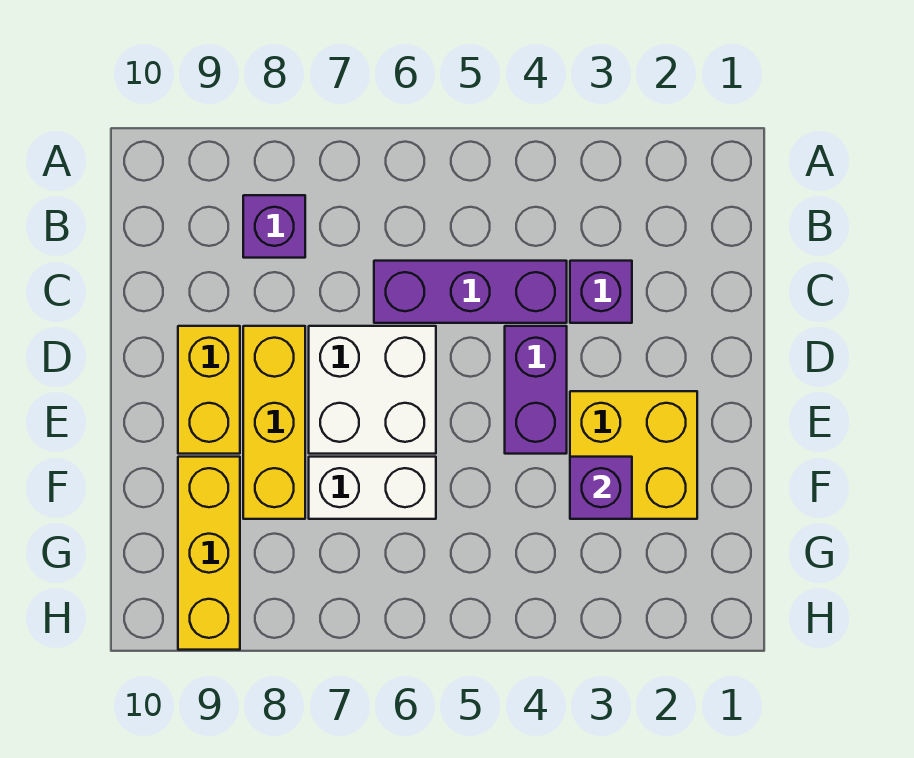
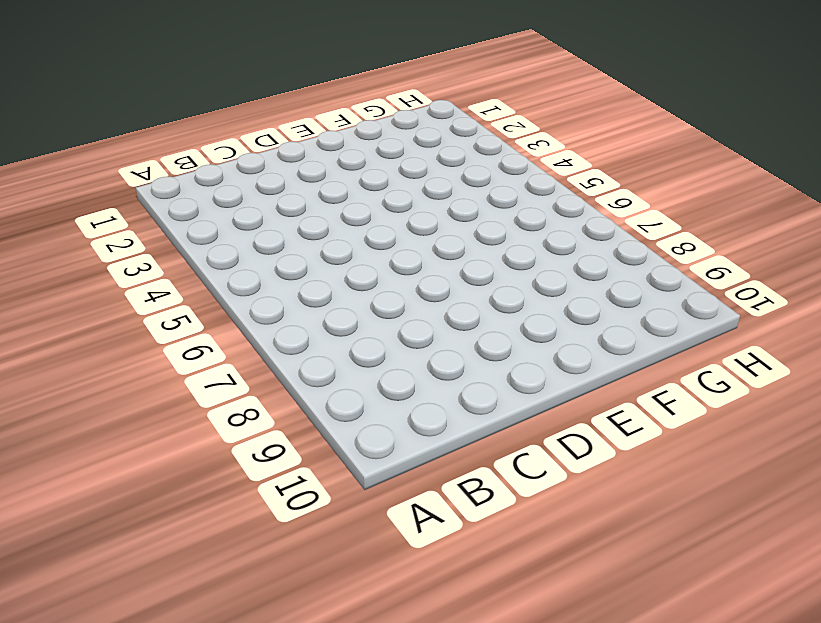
none -> purple brick B8 level 1
none -> purple brick C3 level 1

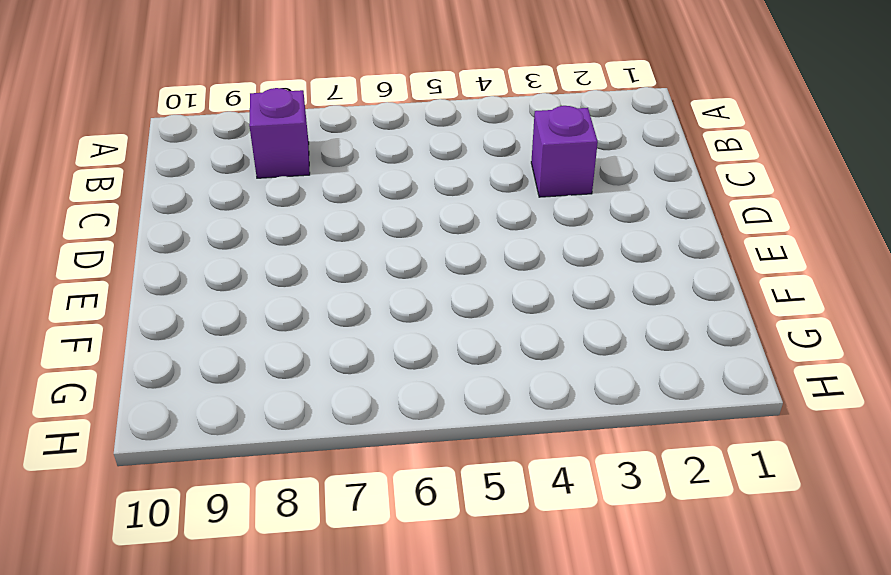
none -> purple brick C4:C6 level 1
none -> purple brick D4:E4 level 1

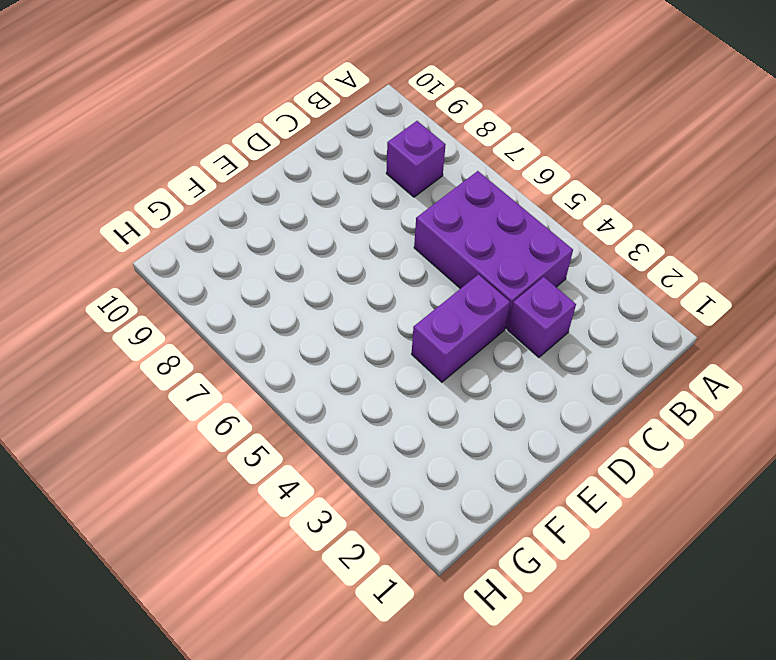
purple brick B4:C6 level 1 -> purple brick C4:C6 level 1
none -> white brick D6:E7 level 1
none -> yellow brick D8:F8 level 1

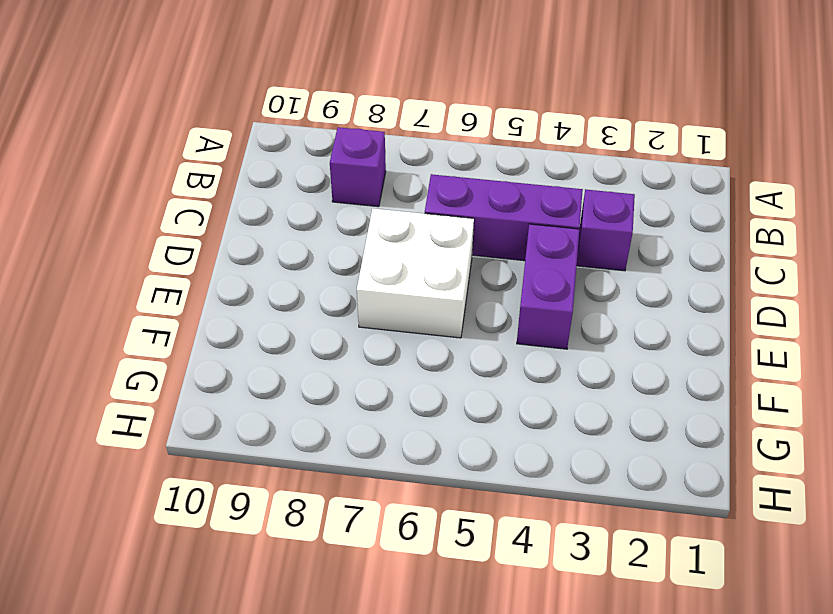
none -> yellow brick D8:F8 level 1
none -> yellow brick D9:E9 level 1

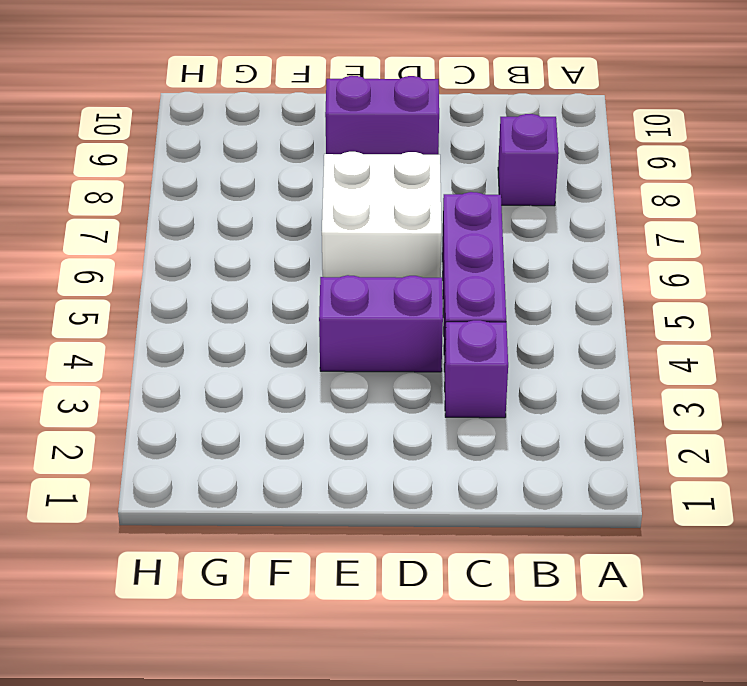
purple brick D9:E9 level 1 -> yellow brick D9:E9 level 1
none -> yellow brick D8:F8 level 1
none -> yellow brick E2:F3 level 1

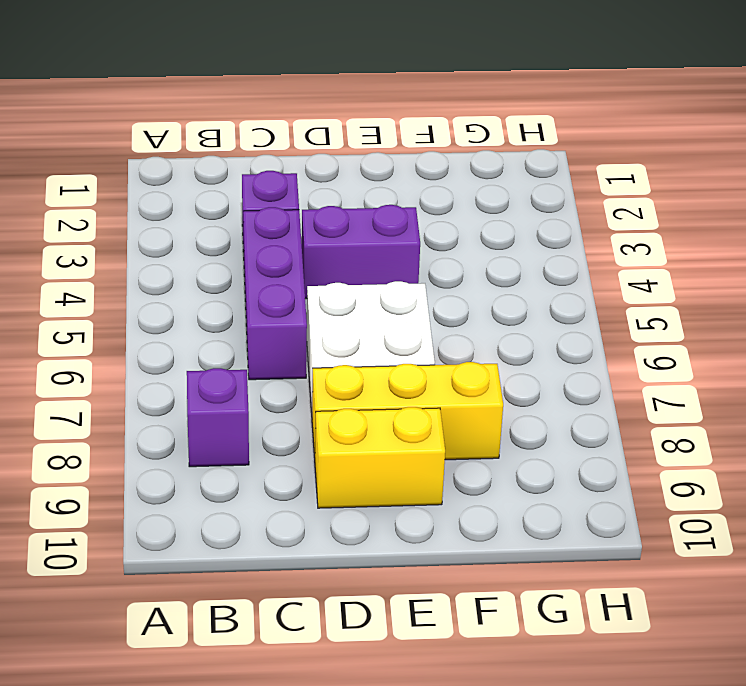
none -> yellow brick E2:F3 level 1
none -> white brick F6:F7 level 1

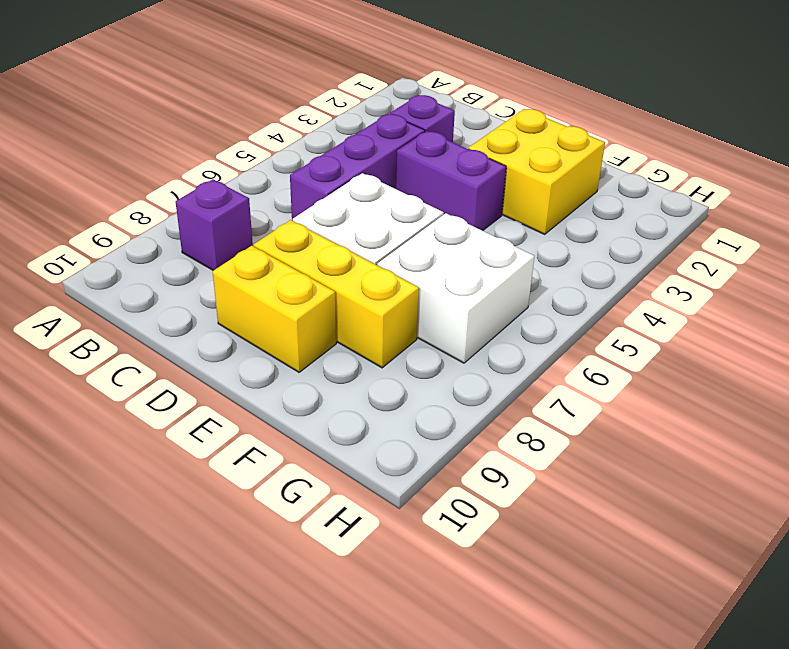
white brick F6:G7 level 1 -> white brick F6:F7 level 1
none -> yellow brick F9:H9 level 1
none -> purple brick F3 level 2

